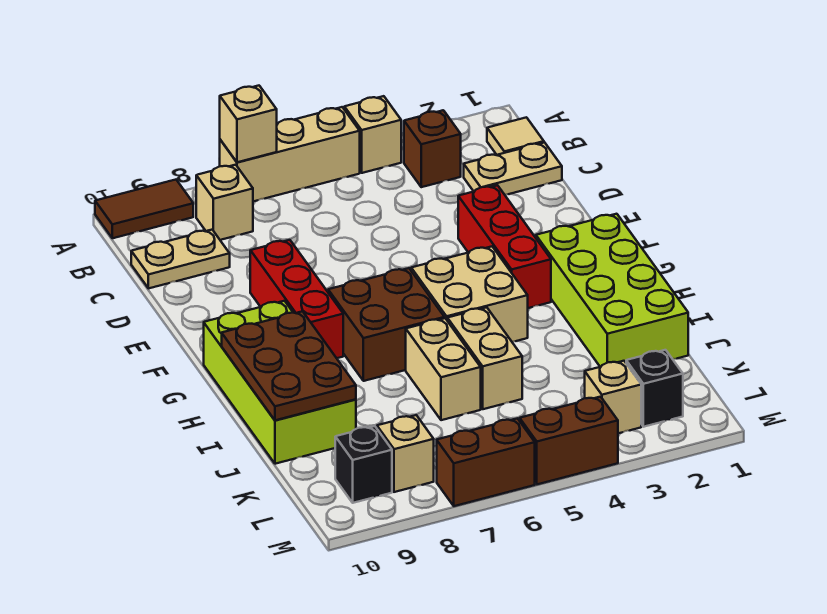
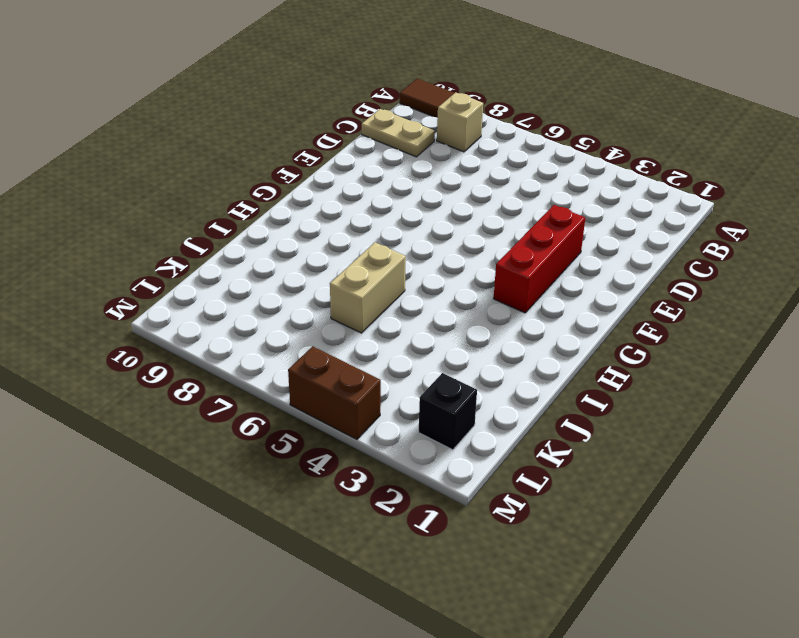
none -> tan brick A4 level 1
none -> tan brick A5:A7 level 1
none -> tan tile B1 level 1

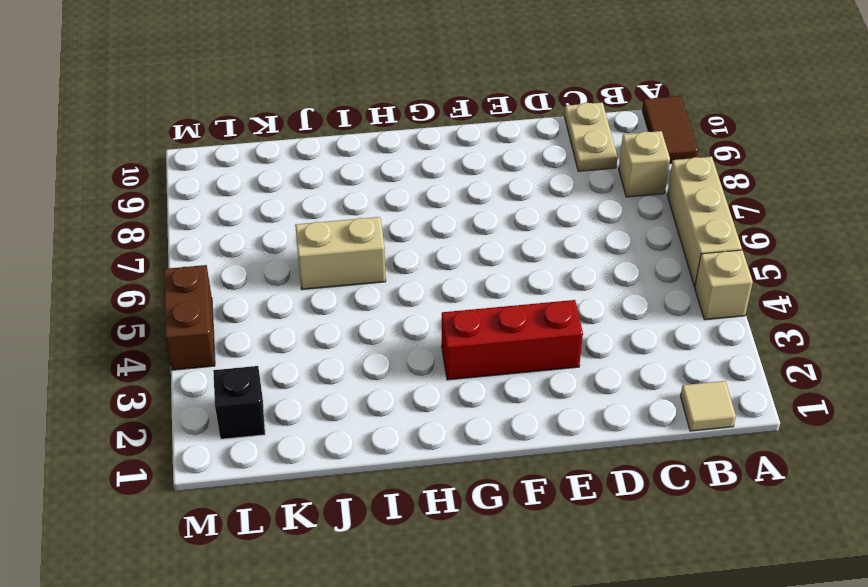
none -> brown brick B3 level 1
none -> tan plate C1:C2 level 1
none -> red brick E8:G8 level 1

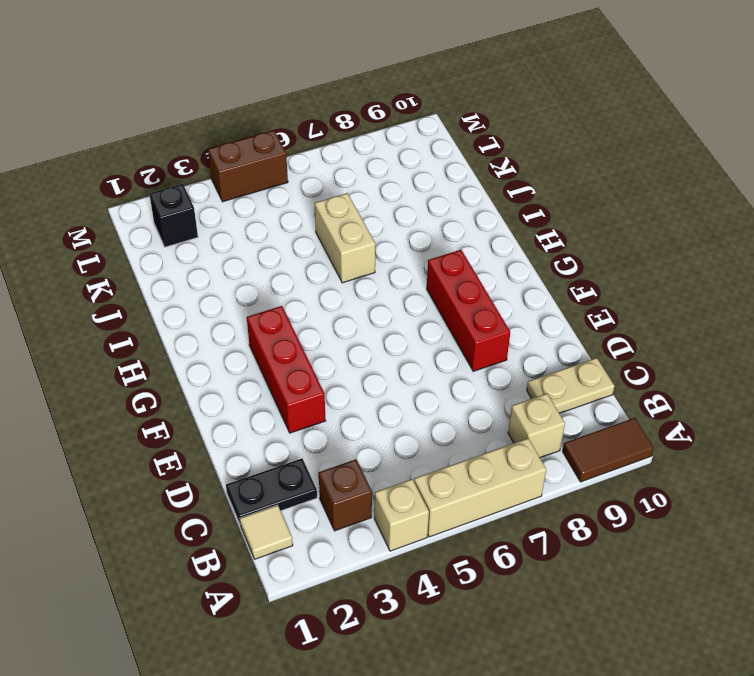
black plate C1:C2 level 1 -> tan plate C1:C2 level 1
none -> lime brick G1:J2 level 1
none -> tan brick G4:H5 level 1
none -> brown brick G6:H7 level 1

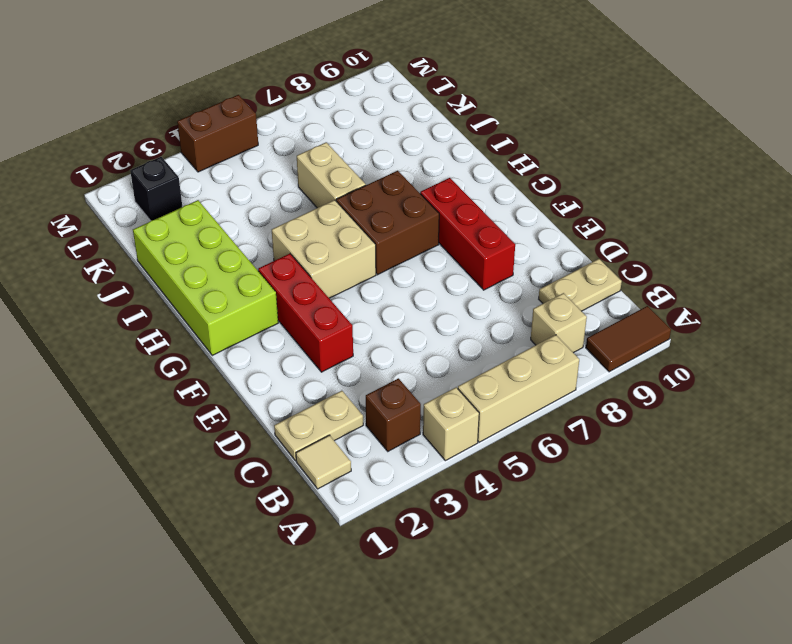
none -> lime brick G9:J10 level 1
none -> tan brick I5:J5 level 1
none -> tan brick L3 level 1

